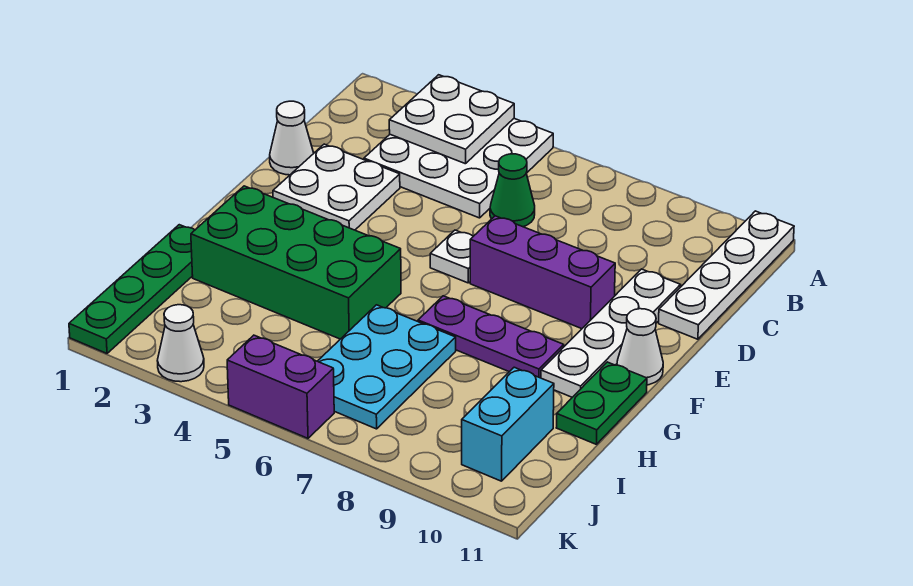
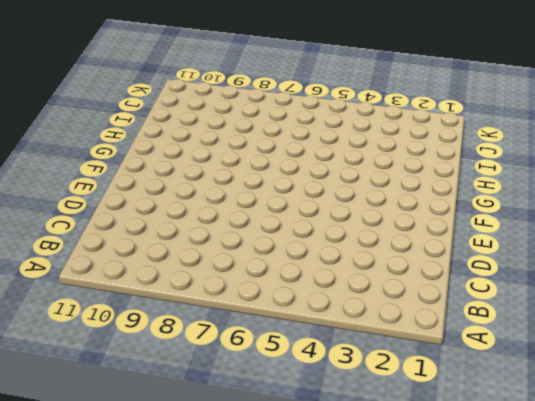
none -> white plate A3:C5 level 1
none -> white plate A11:D11 level 1
none -> green cone C6 level 1

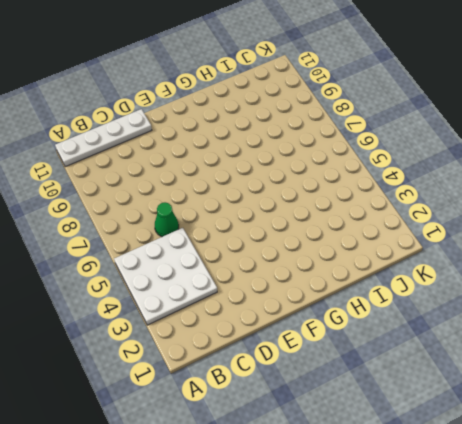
none -> white cone D1 level 1
none -> white plate D2:E3 level 1
none -> white plate D10:G10 level 1

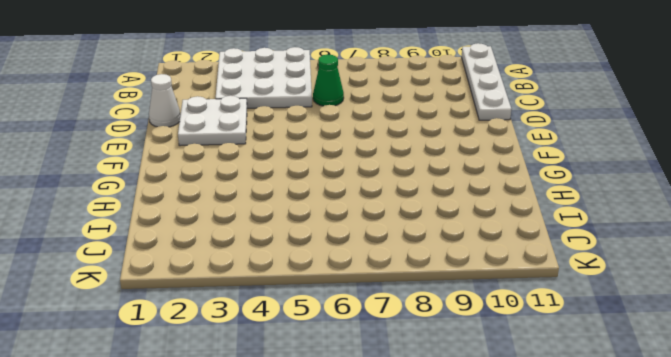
none -> white plate D10:G10 level 1
none -> white plate E6 level 1
none -> purple brick E7:E9 level 1

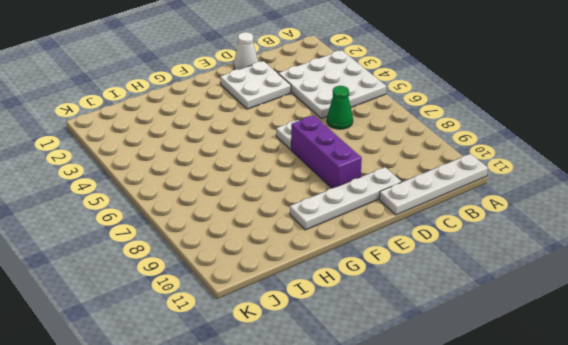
none -> white cone F11 level 1
none -> green brick G2:H5 level 1
none -> purple plate G7:G9 level 1

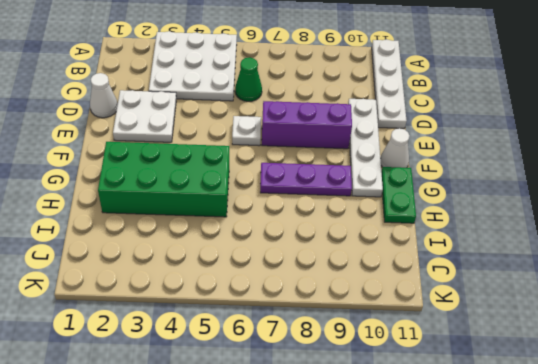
none -> green plate H1:K1 level 1
none -> cyan plate H6:J7 level 1
none -> cyan brick I10:J10 level 1

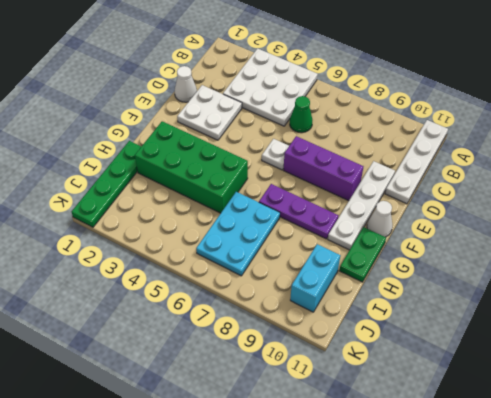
none -> white cone K3 level 1
none -> purple brick K5:K6 level 1
none -> white plate A3:B4 level 2

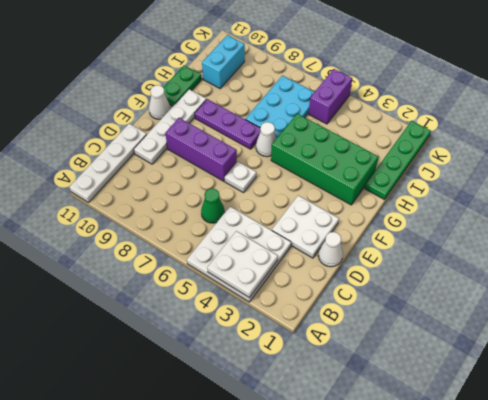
white cone G6 level 1 -> white cone K3 level 1
purple brick J5:K5 level 1 -> purple brick K5:K6 level 1

